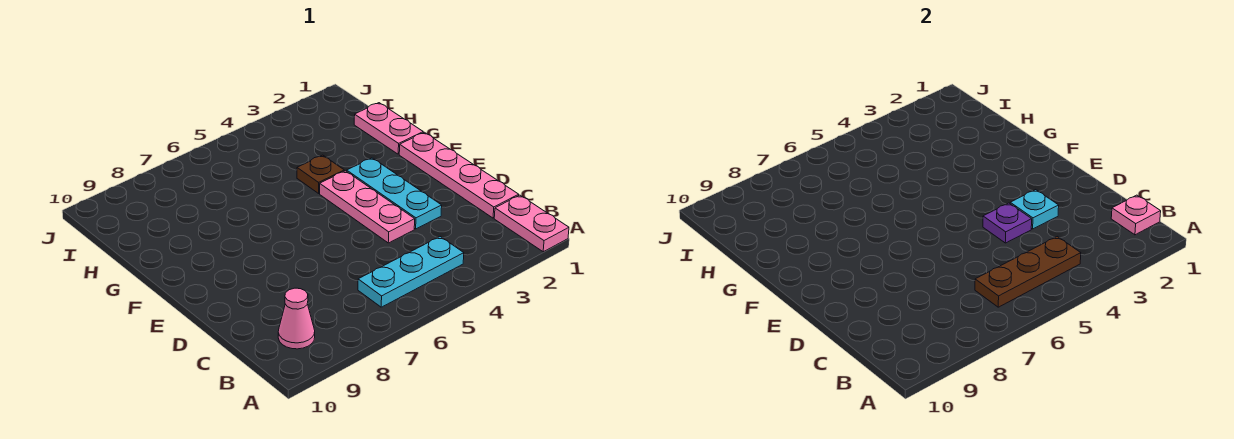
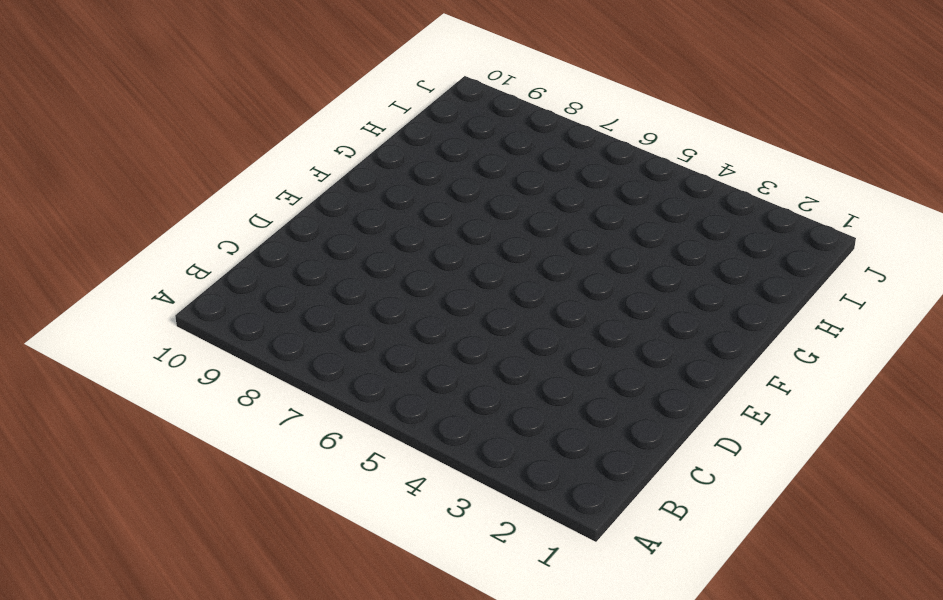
none -> pink plate A1:B1 level 1
none -> cyan plate B4:B6 level 1
none -> pink cone B9 level 1

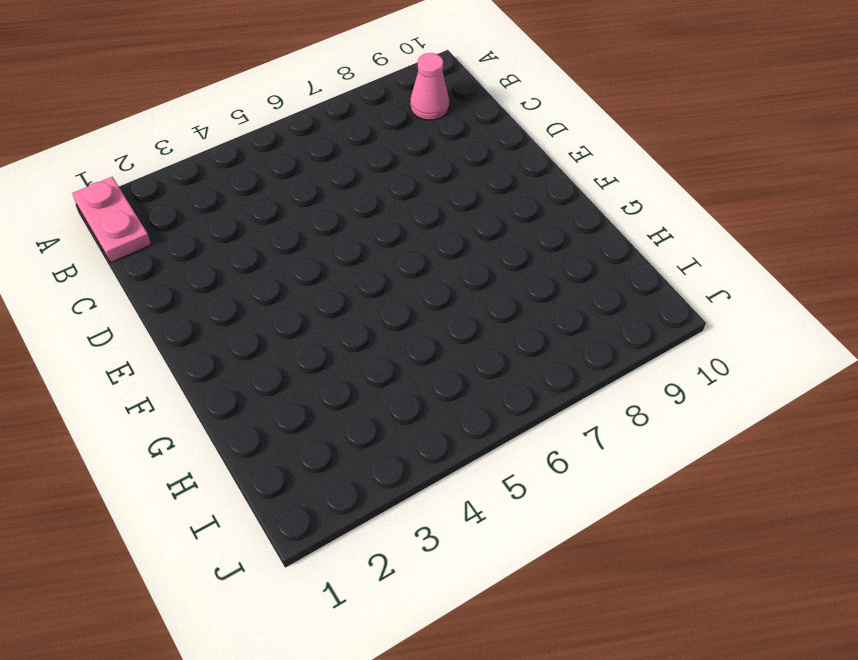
none -> cyan plate B4:B6 level 1
none -> pink plate C1:F1 level 1
none -> cyan plate D3:F3 level 1

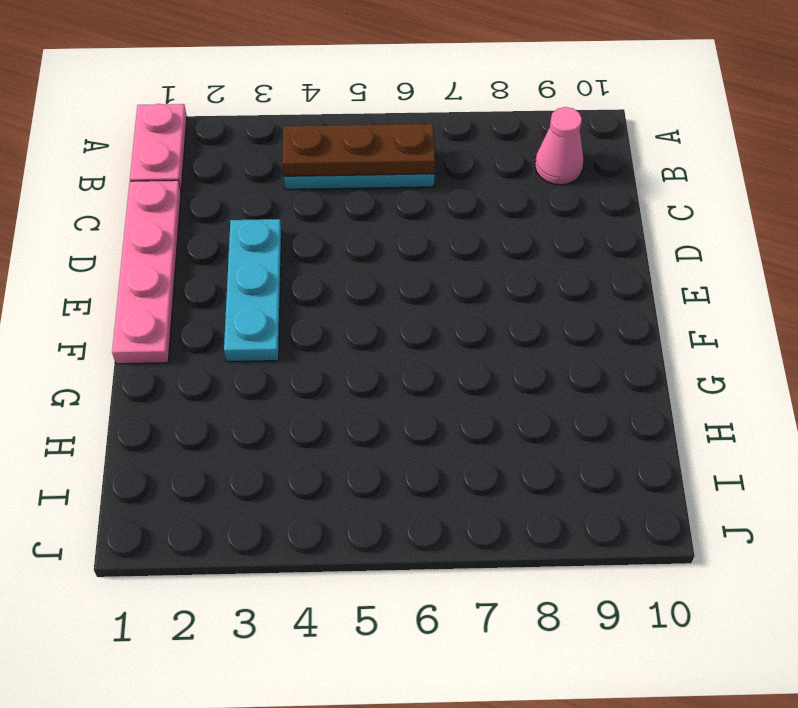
none -> pink plate D4:F4 level 1
none -> pink plate G1:H1 level 1
none -> brown plate G4 level 1

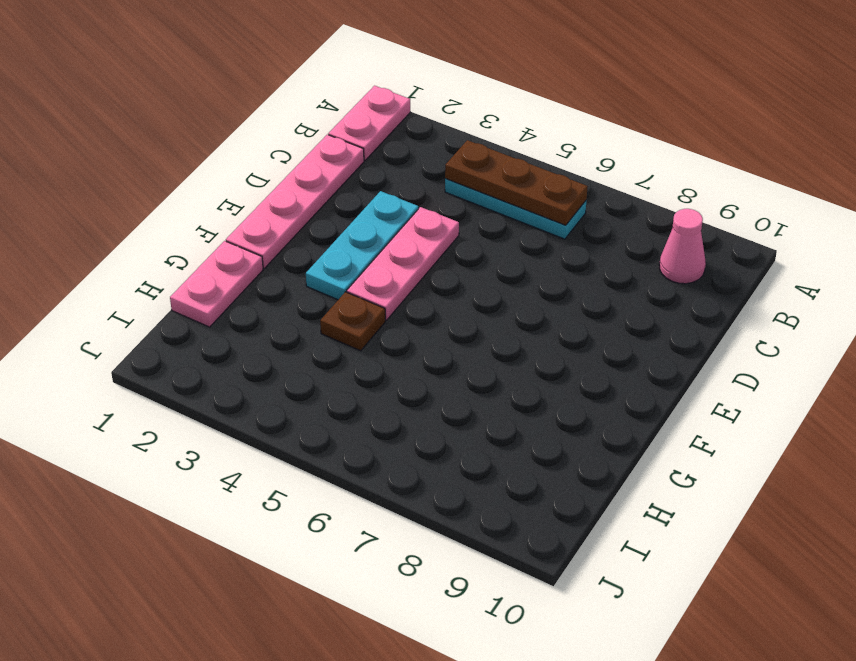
none -> pink plate B1 level 2
none -> cyan plate D3 level 2
none -> purple plate D4 level 2

